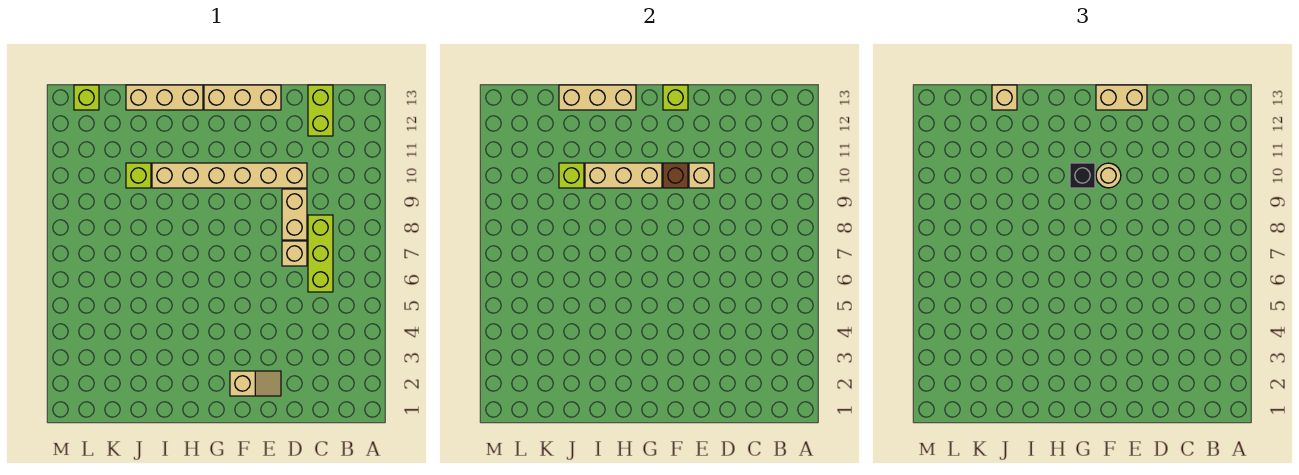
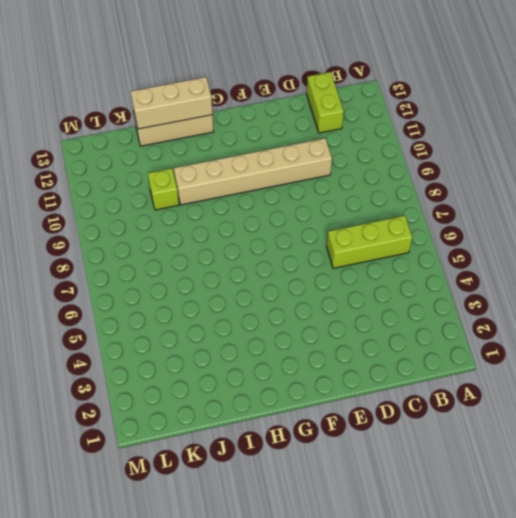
lime brick B6:D6 level 1 -> lime brick C6:C8 level 1
none -> tan brick D7 level 1
none -> tan brick D8:D9 level 1
none -> tan slope E2:F2 level 1 top F

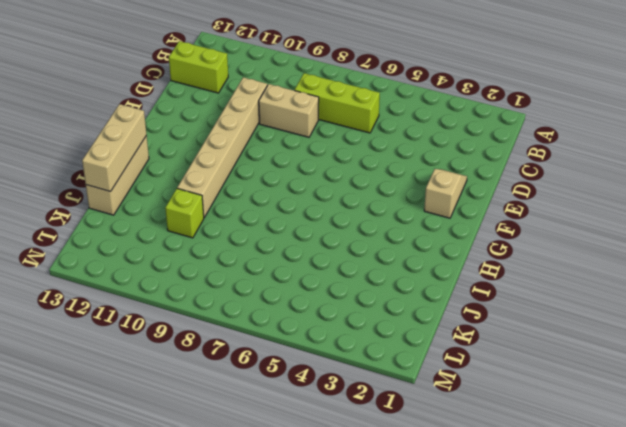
none -> tan brick D7 level 1
none -> tan brick E13:G13 level 1
none -> lime brick L13 level 1

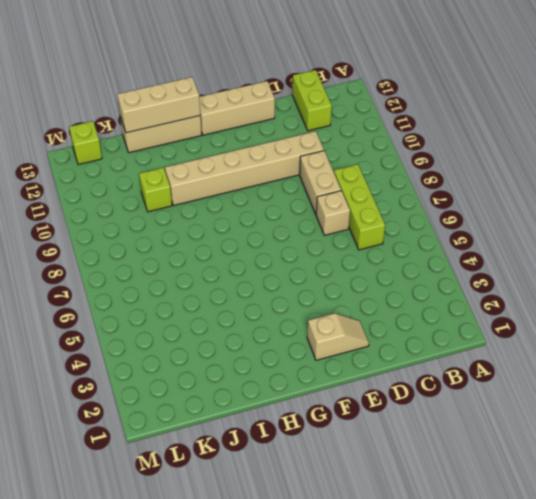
none -> tan brick E10 level 2
none -> brown brick F10 level 2
none -> lime brick F13 level 2

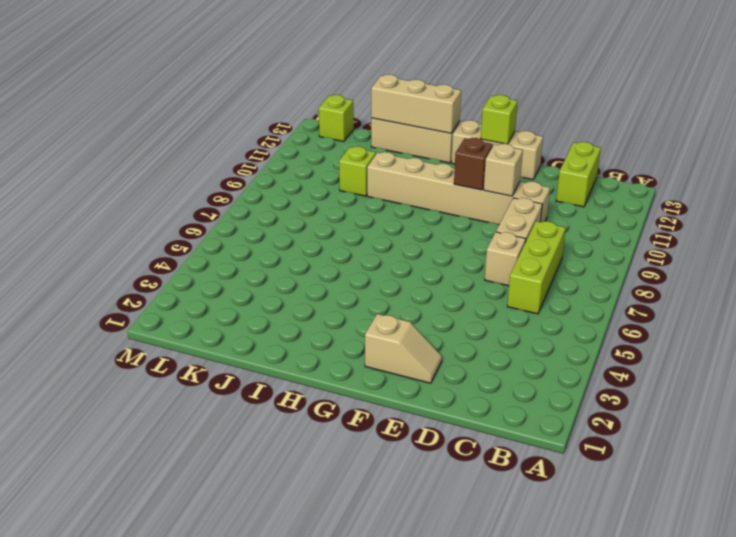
none -> tan brick G10:I10 level 2
none -> lime brick J10 level 2
none -> tan brick E13:F13 level 3

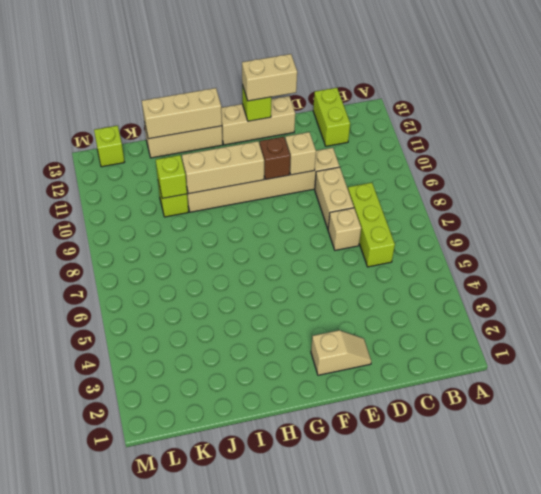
none -> tan round brick F10 level 3
none -> black brick G10 level 3
none -> tan brick J13 level 3

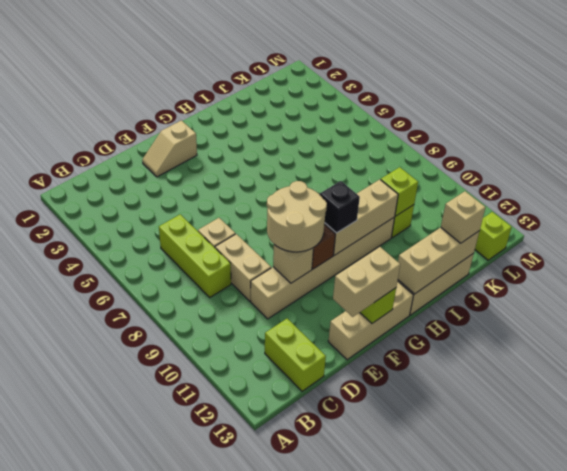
tan round brick E9:F10 level 3 -> tan round brick F10 level 3

